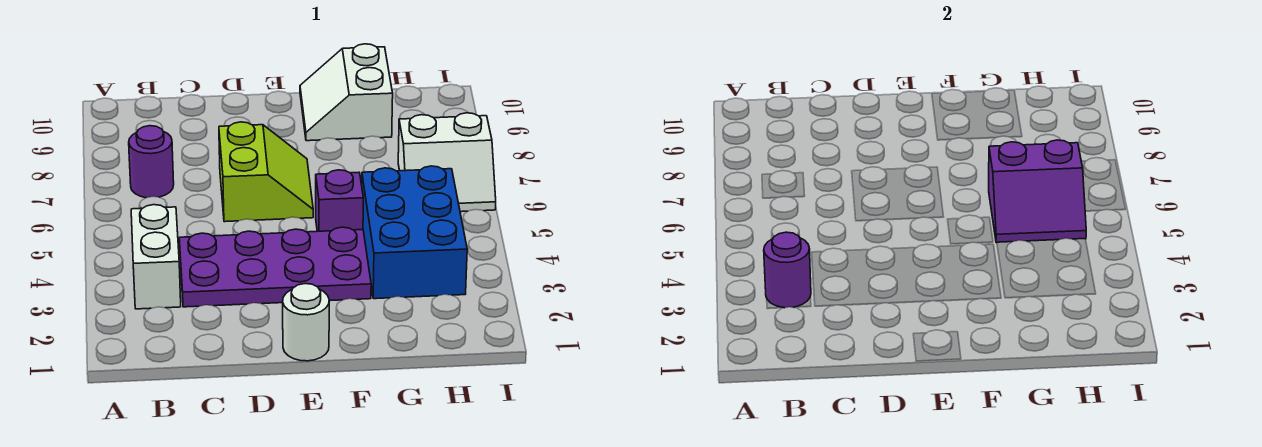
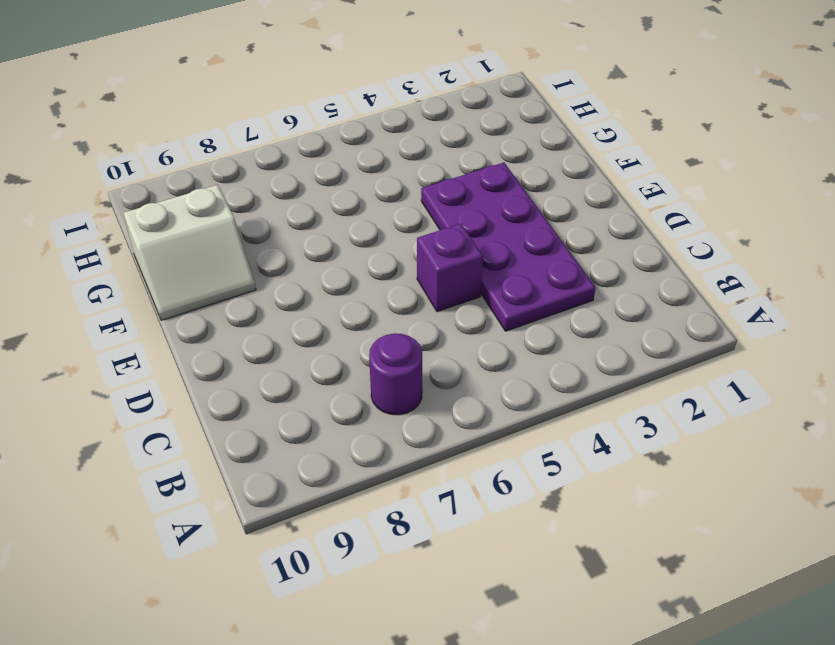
purple brick D5 level 1 -> purple brick F5 level 1
none -> white brick B3:B4 level 1
none -> lime slope D6:E7 level 1 top D

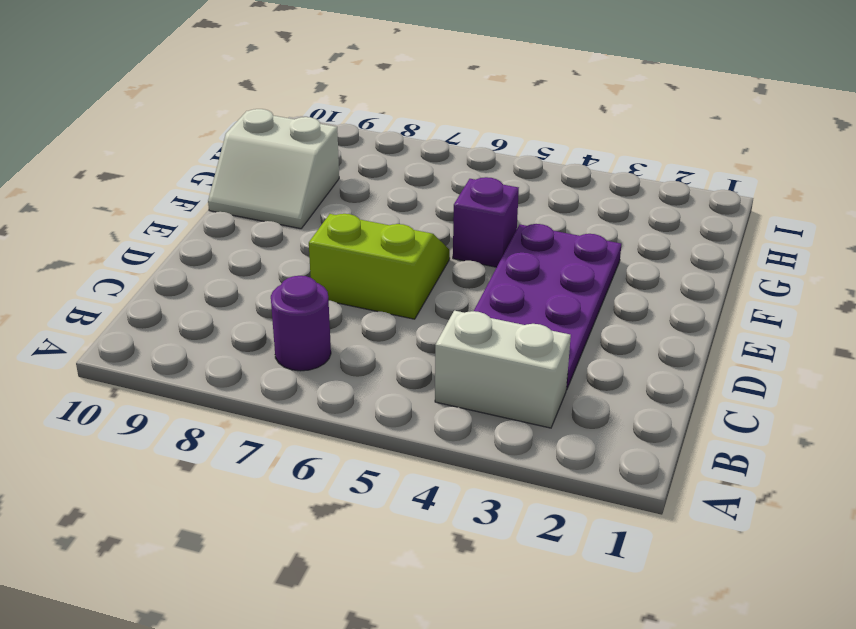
none -> white round brick E1 level 1
none -> blue brick G3:H5 level 1

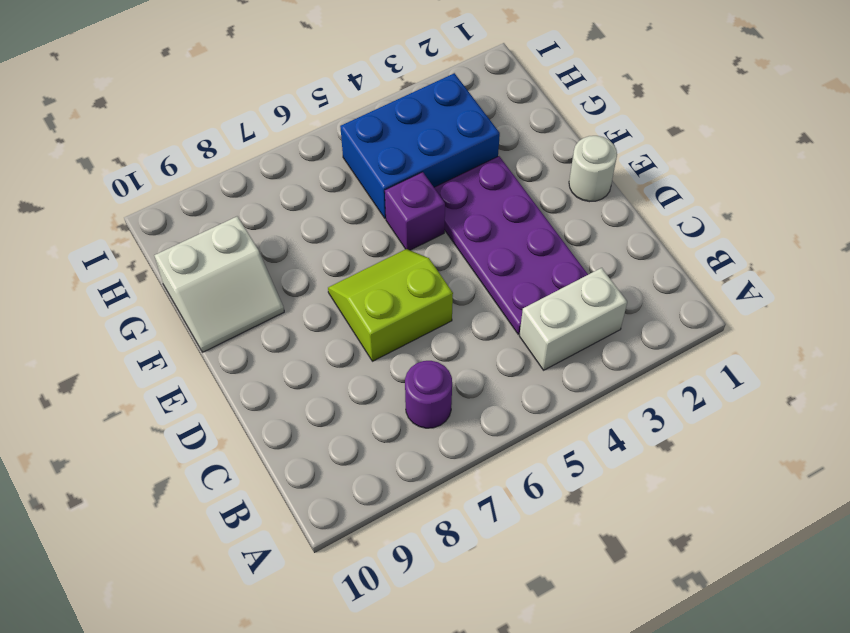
none -> white slope H6:I7 level 1 top 7
none -> purple round brick B3 level 2

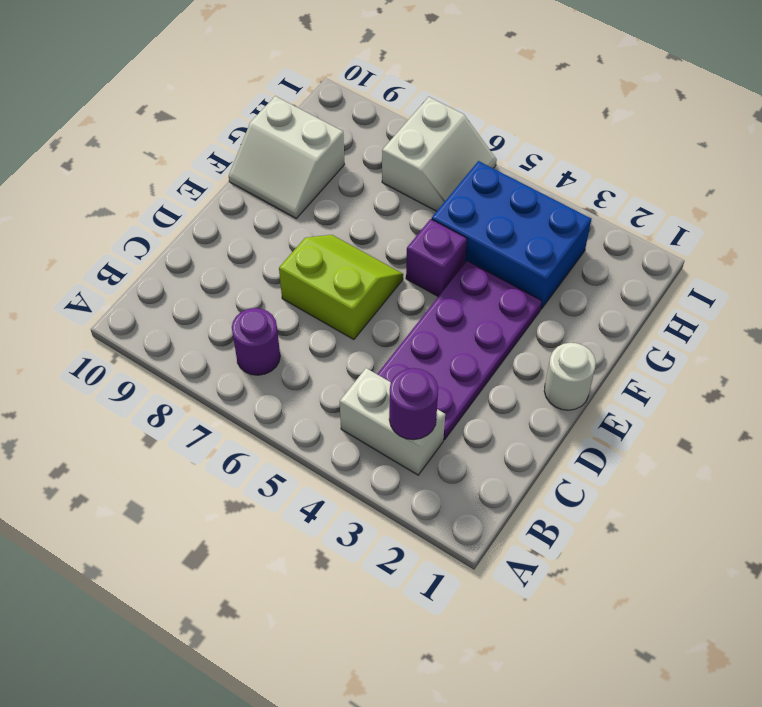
none -> purple slope G5:H6 level 2 top 6

